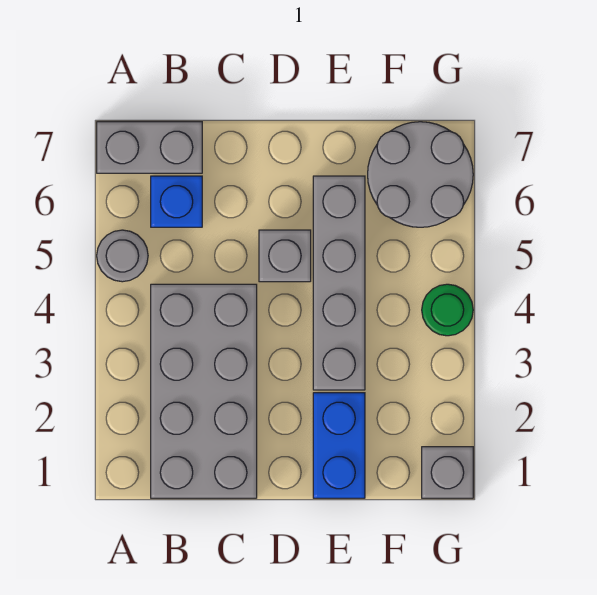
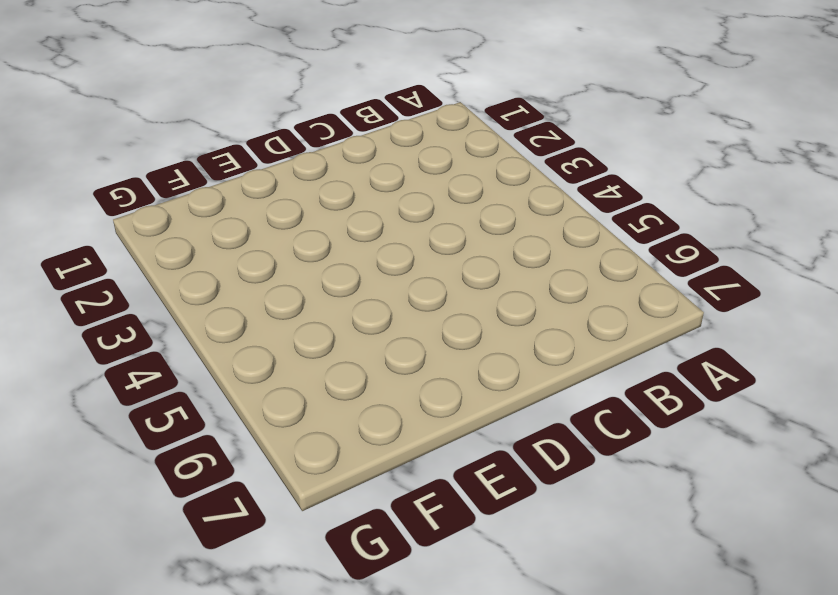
none -> grey round brick A5 level 1
none -> grey brick A7:B7 level 1

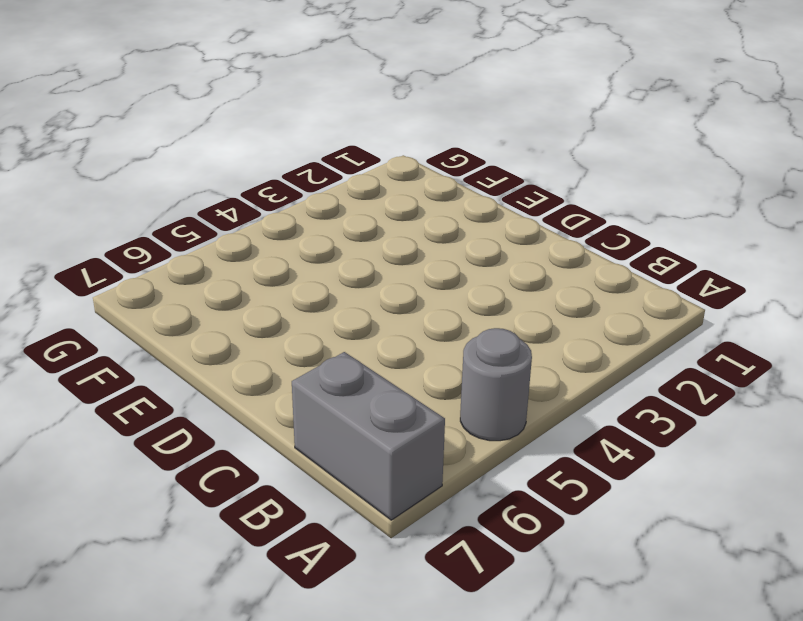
none -> grey brick B1:C4 level 1
none -> blue brick B6 level 1

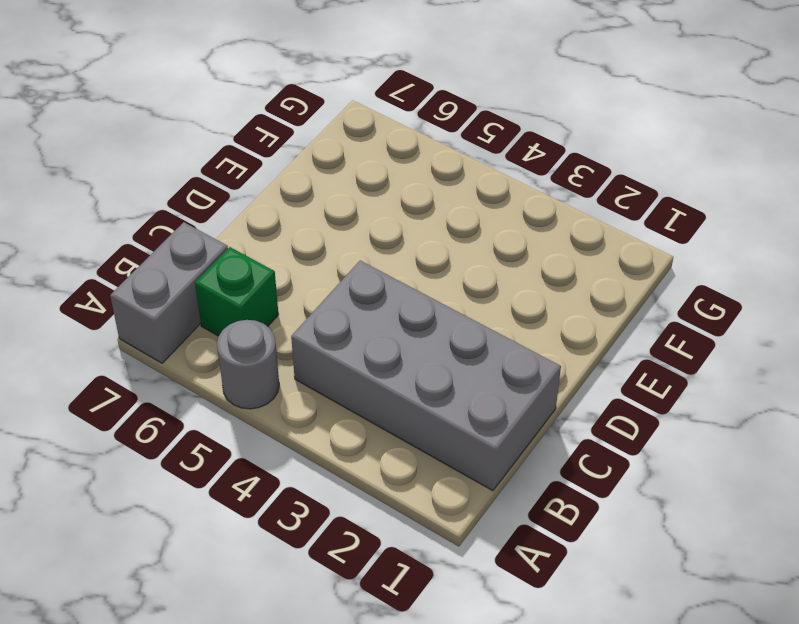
green brick B6 level 1 -> blue brick B6 level 1
none -> grey brick D5 level 1
none -> blue brick E1:E2 level 1

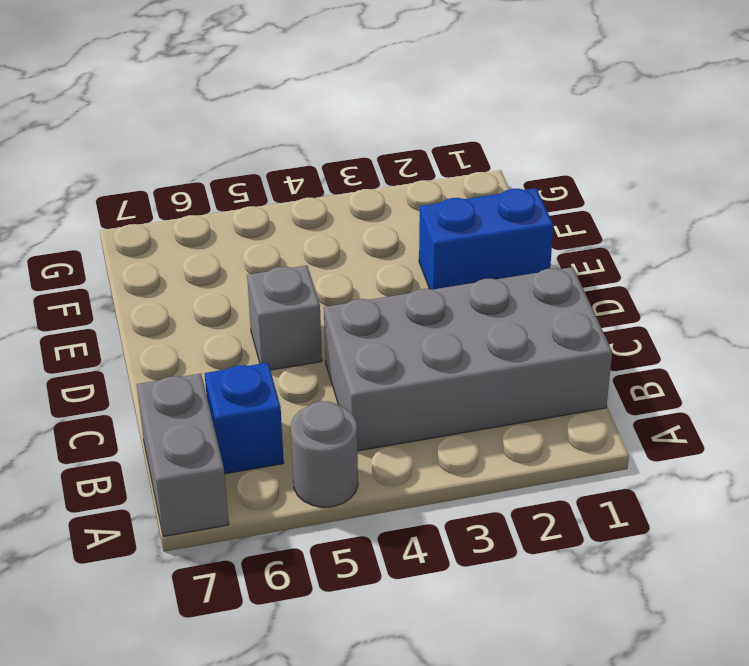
none -> grey brick E3:E6 level 1
none -> grey round brick F6:G7 level 1

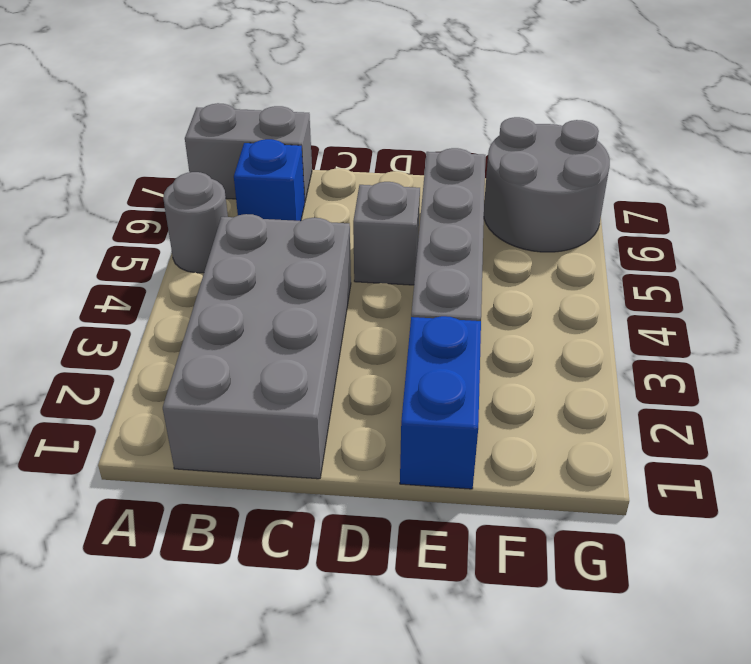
none -> grey brick G1 level 1
none -> green round brick G4 level 1

